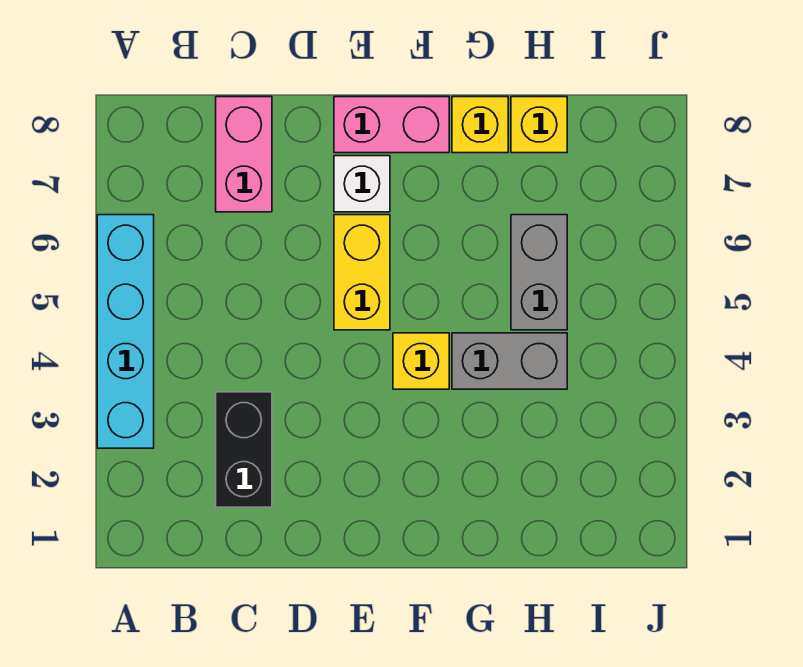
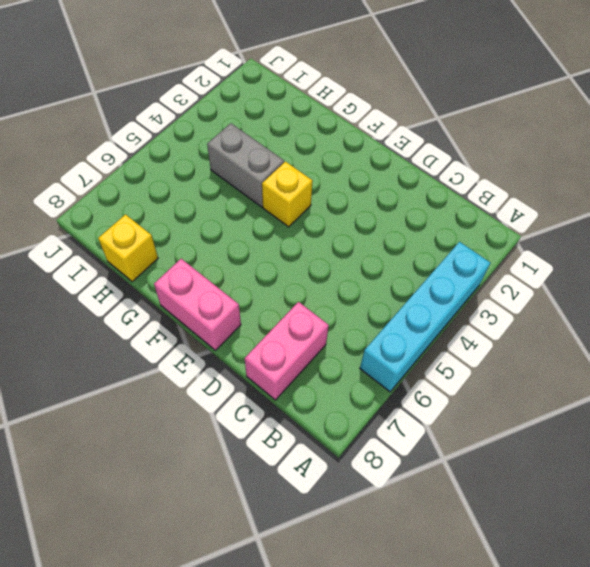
none -> black brick C2:C3 level 1
none -> yellow brick E5:E6 level 1

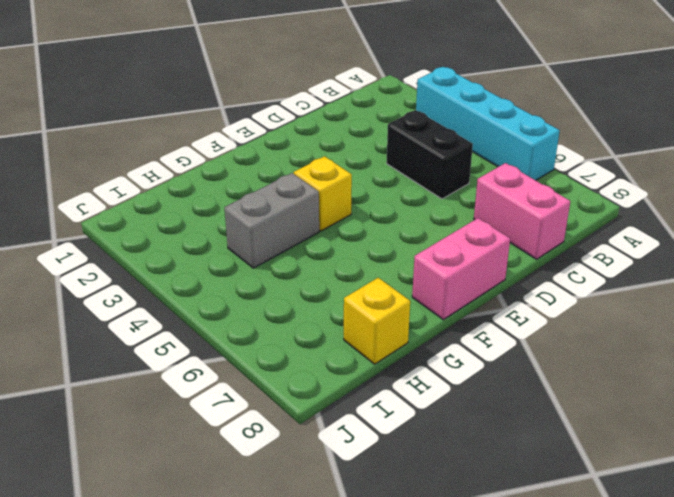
black brick C4:C5 level 1 -> black brick C2:C3 level 1
none -> yellow brick E5:E6 level 1
none -> white brick E7 level 1

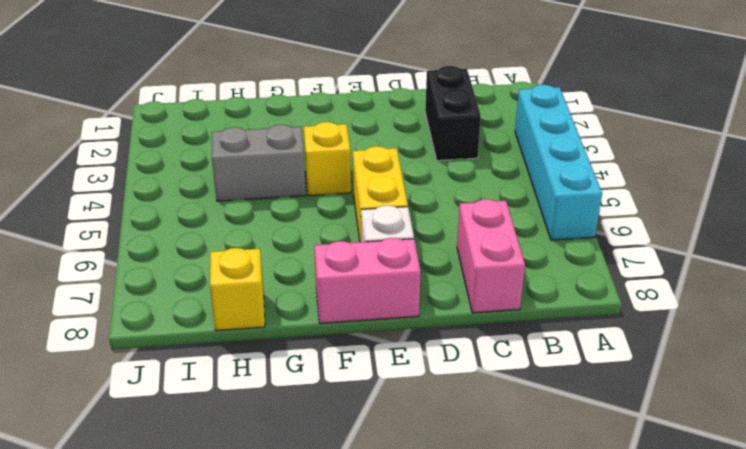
none -> yellow brick G8 level 1
none -> grey brick H5:H6 level 1

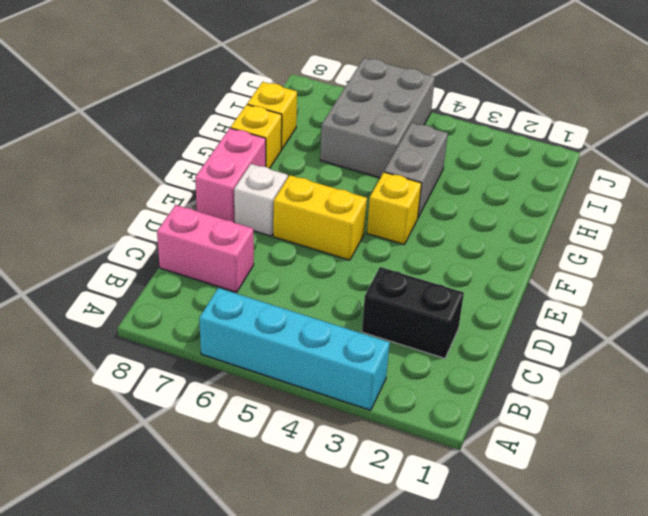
grey brick H5:J6 level 1 -> grey brick H5:H6 level 1

